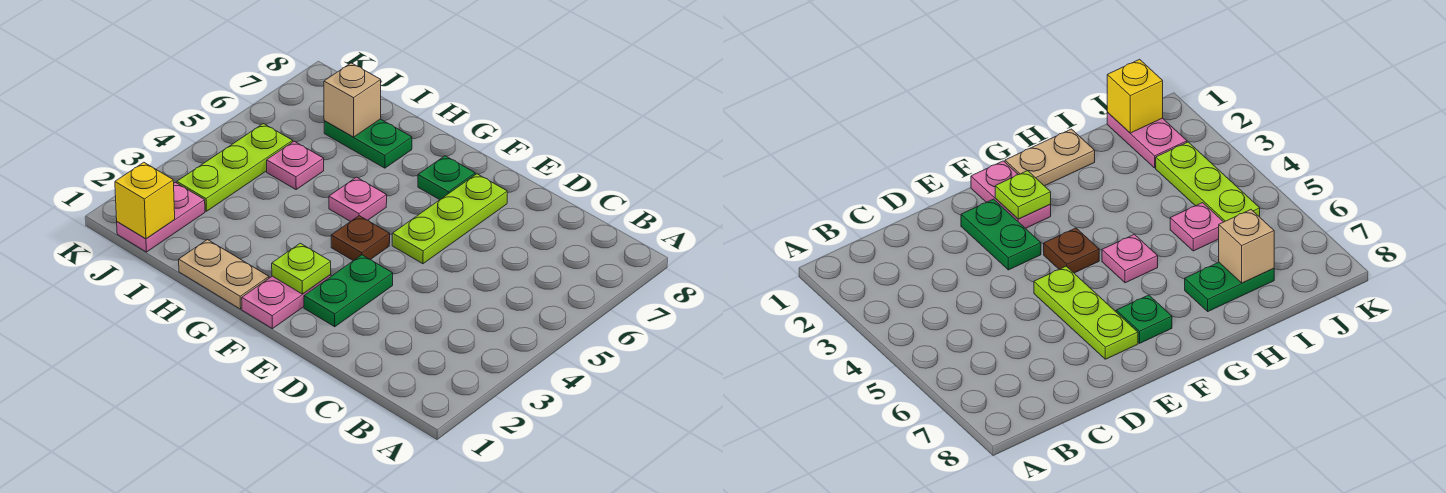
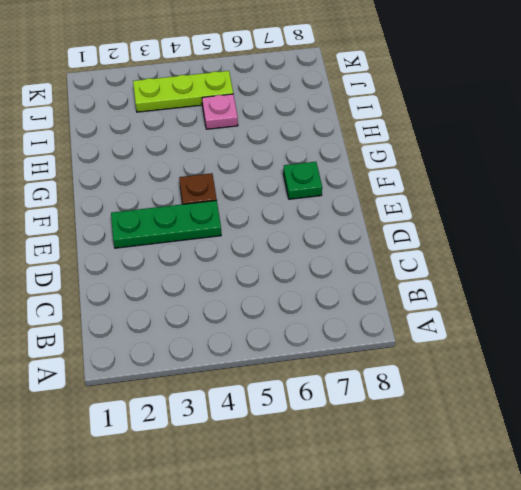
green plate E2:E4 level 1 -> green plate E2:E3 level 1
none -> lime plate E5:E7 level 1
none -> pink plate F1:F2 level 1
none -> tan plate G1:H1 level 1

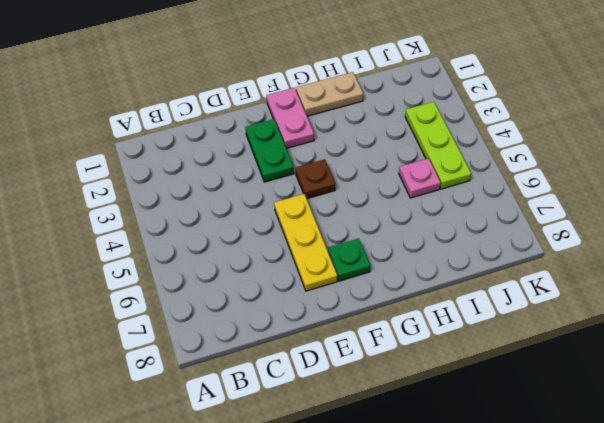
yellow plate E5:E7 level 1 -> lime plate E5:E7 level 1
none -> pink plate G5 level 1
none -> green plate H7:I7 level 1
none -> pink plate J1:J2 level 1

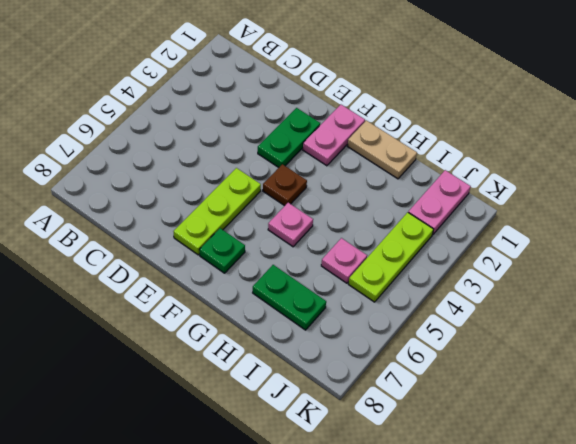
none -> lime plate F2 level 2
none -> tan brick I7 level 2
none -> yellow brick J1 level 2

